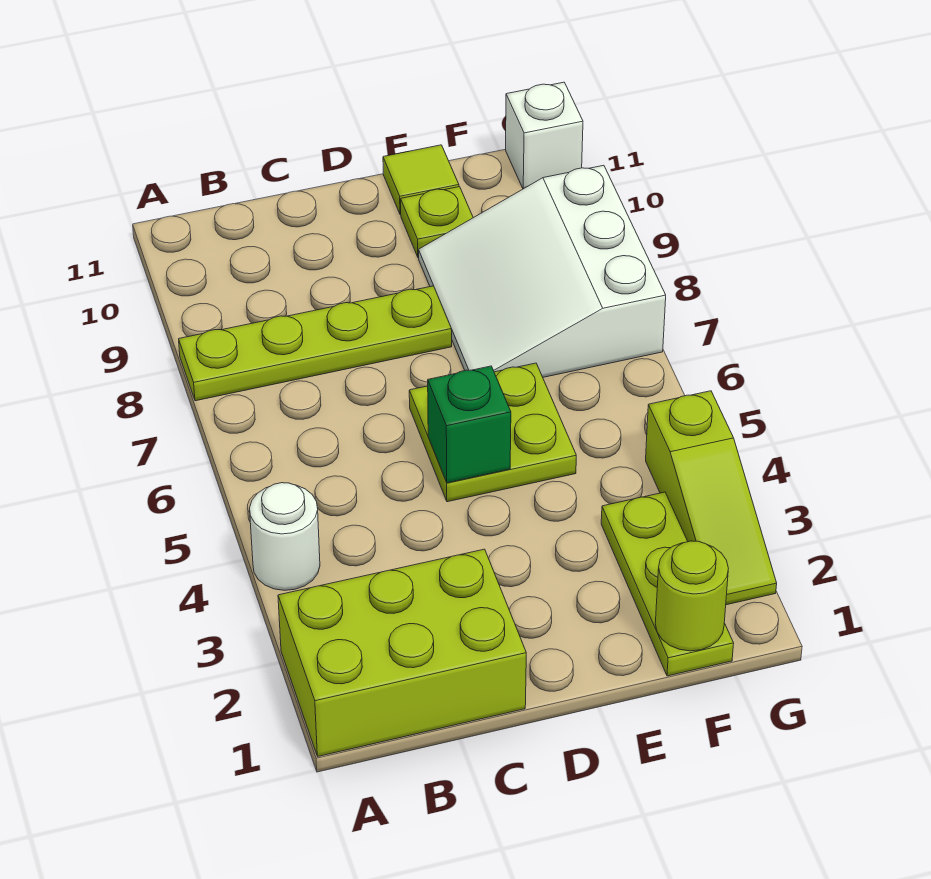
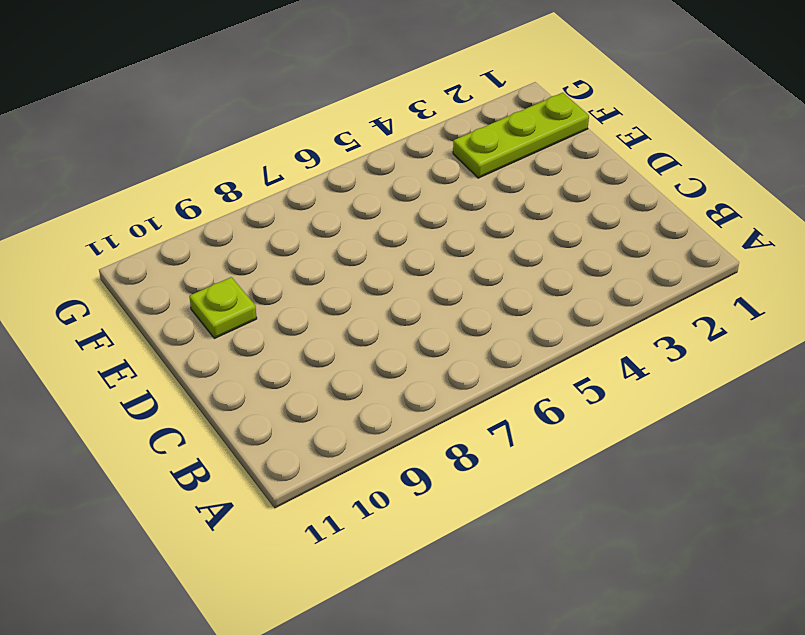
none -> lime brick A1:C2 level 1
none -> white round brick A4 level 1
none -> lime plate A8:D8 level 1

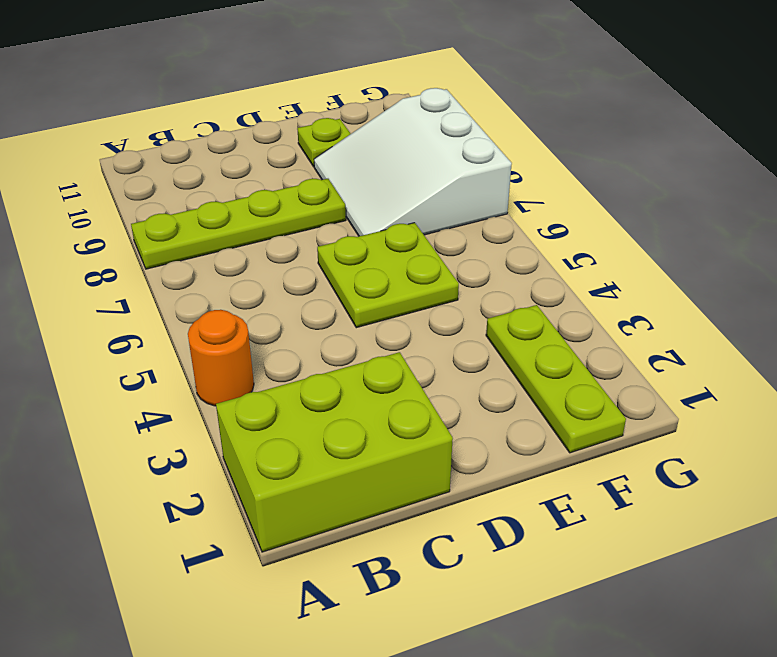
orange round brick A4 level 1 -> white round brick A4 level 1
none -> lime tile E11 level 1
none -> lime slope G2:G4 level 1 top 4
none -> white brick G11 level 1

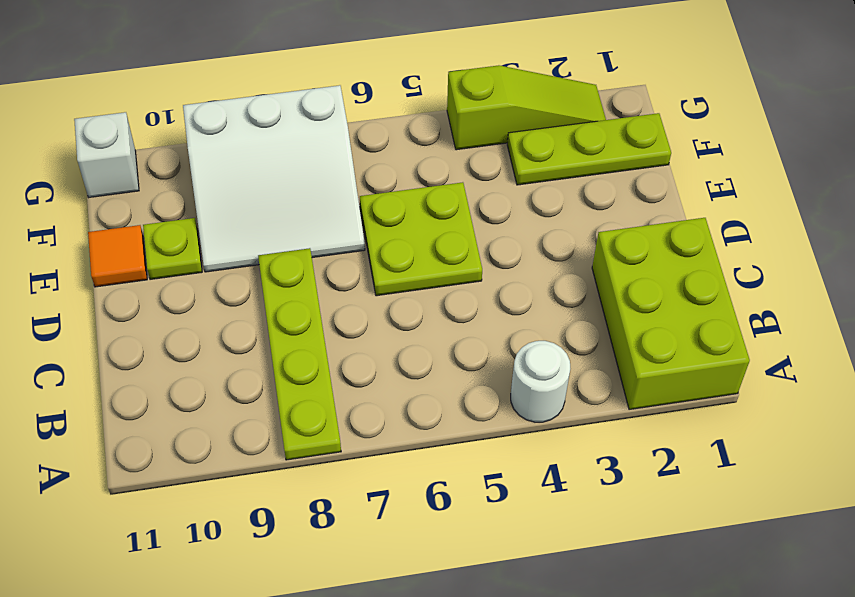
orange tile E11 level 1 -> lime tile E11 level 1
none -> green brick D5 level 2
none -> lime round brick F1 level 2

